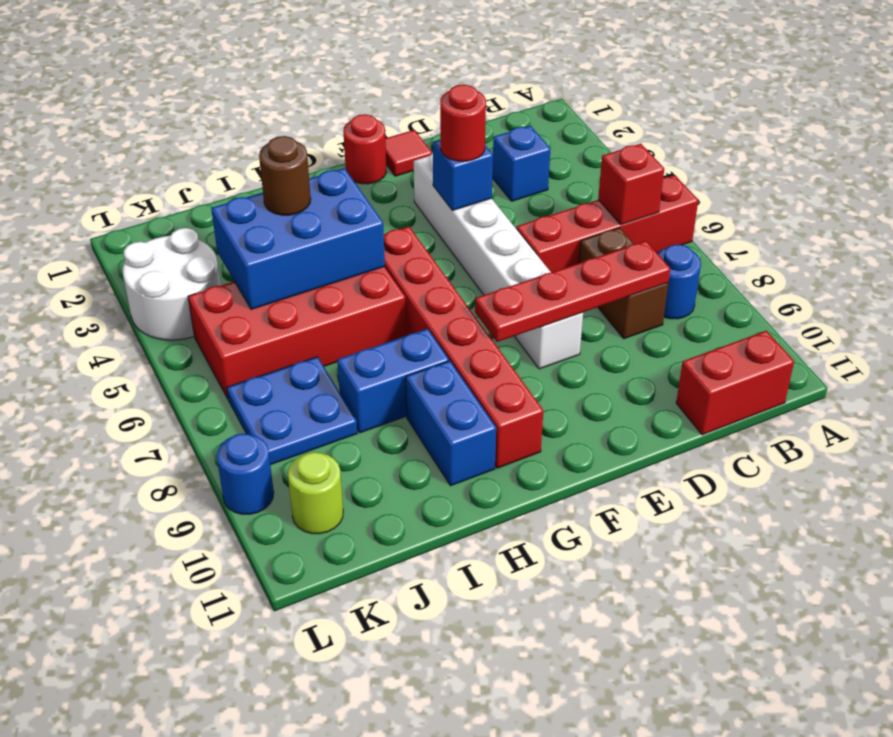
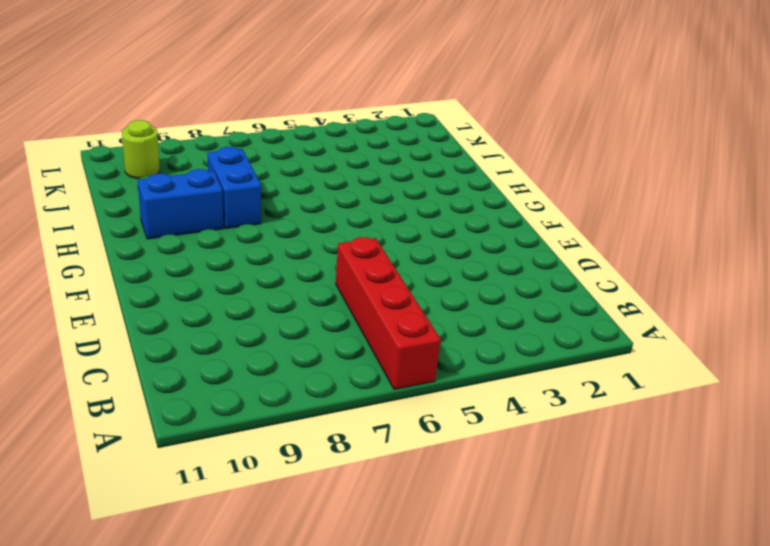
none -> blue round brick B8 level 1
none -> red brick B11:C11 level 1
none -> blue brick C3 level 1

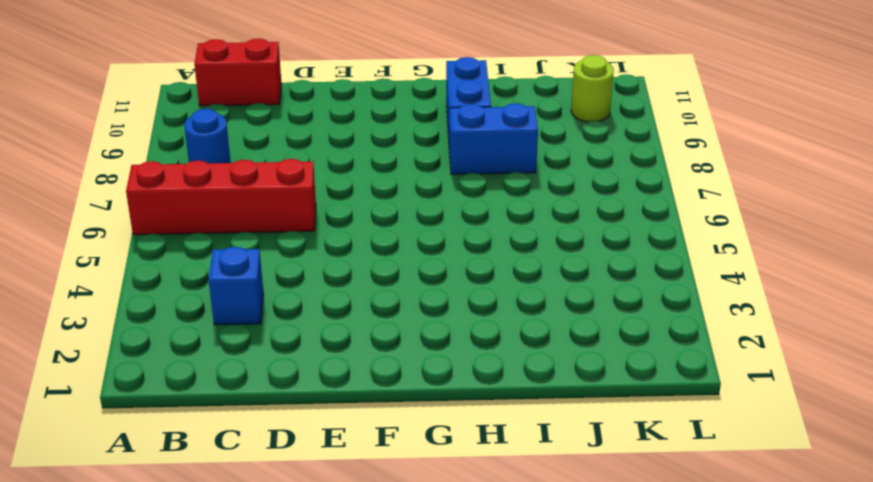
none -> brown brick C7:C8 level 1
none -> red tile E1 level 1
none -> white brick E3:E8 level 1

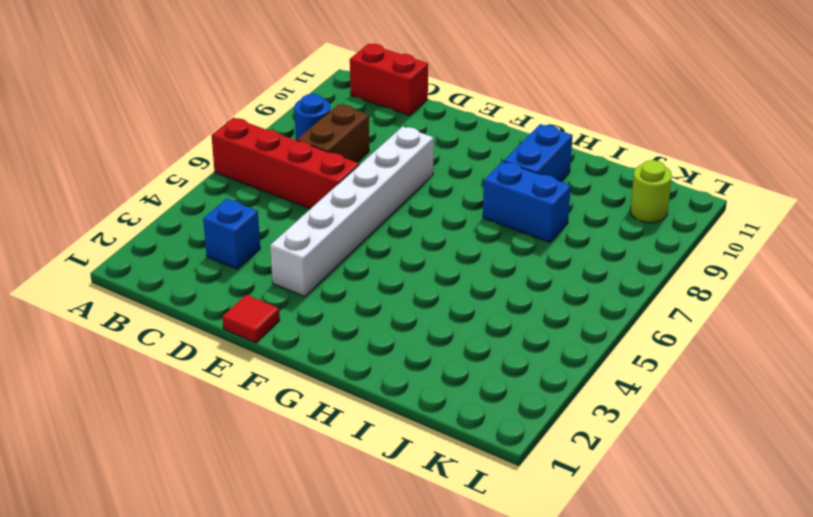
none -> red round brick F1 level 1
none -> red brick G5:G10 level 1
none -> red brick H5:K6 level 1

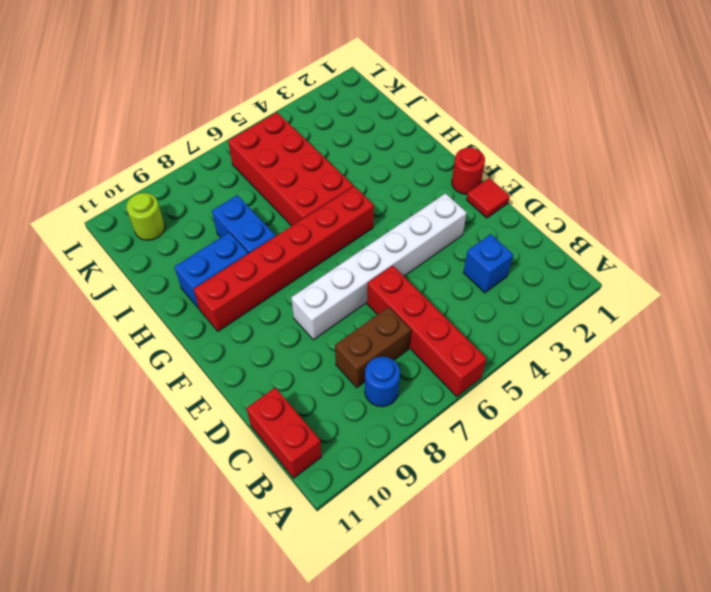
none -> blue plate J7:K8 level 1
none -> white round brick K3:L4 level 1
none -> blue round brick L9 level 1

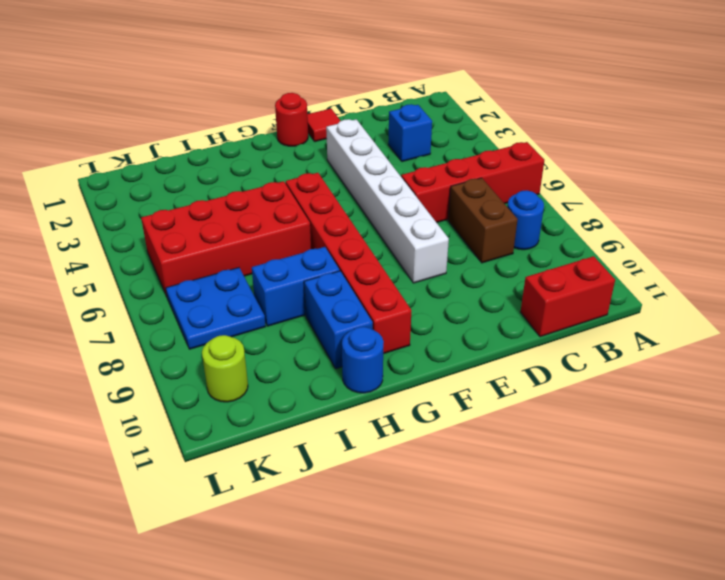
blue round brick H11 level 1 -> blue round brick L9 level 1
none -> white round brick K3:L4 level 1
none -> red brick B6 level 2
none -> red plate C8:F8 level 2

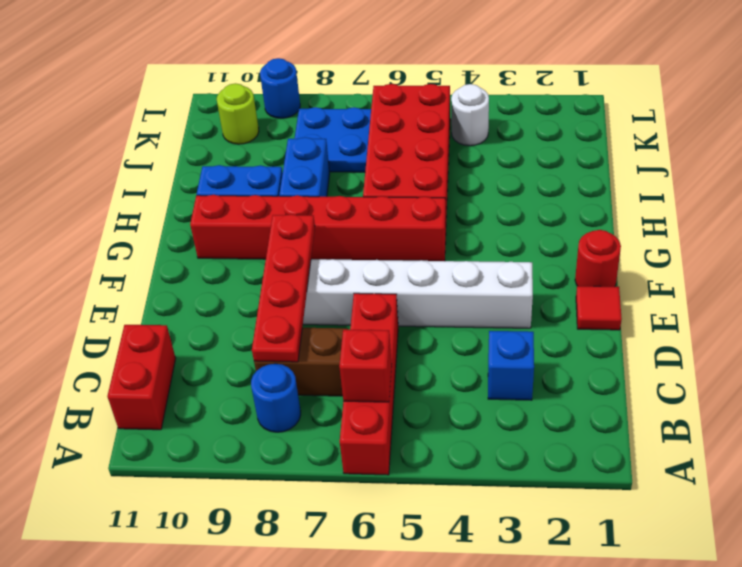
white round brick K4 level 1 -> white round brick K3:L4 level 1
none -> blue brick E4 level 2
none -> blue brick H4:J5 level 2
none -> red round brick E4 level 3

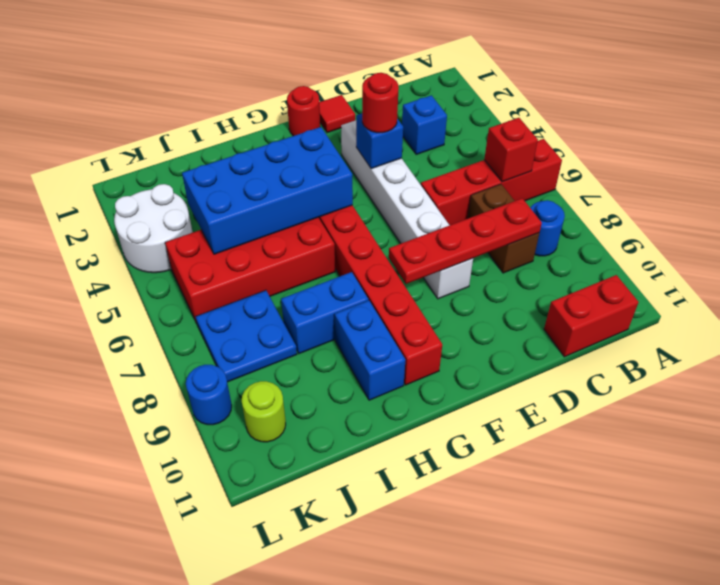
blue brick G4:J5 level 2 -> blue brick H4:J5 level 2
none -> brown round brick I4 level 3

